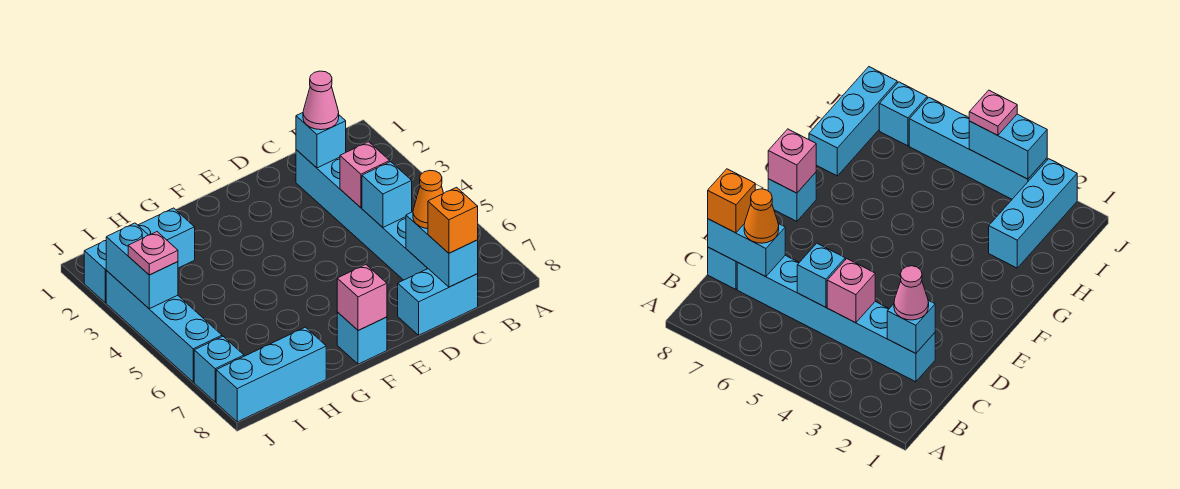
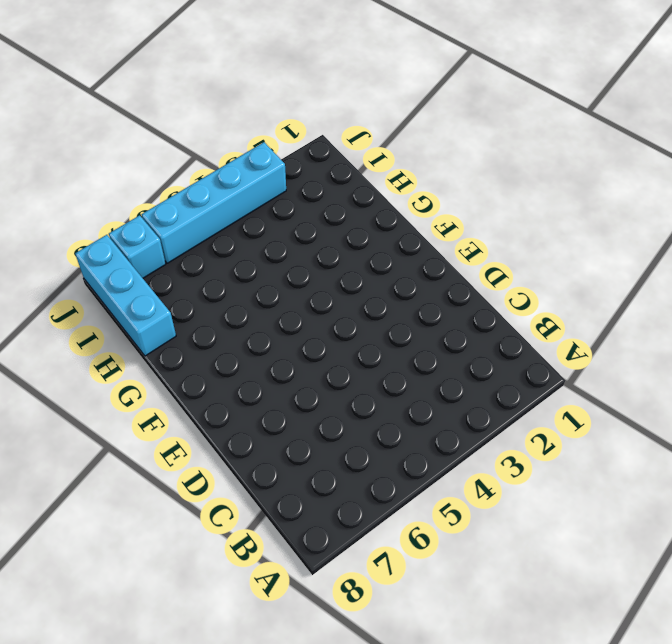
none -> cyan brick C2:C7 level 1
none -> cyan brick C8:D8 level 1
none -> cyan brick F8 level 1

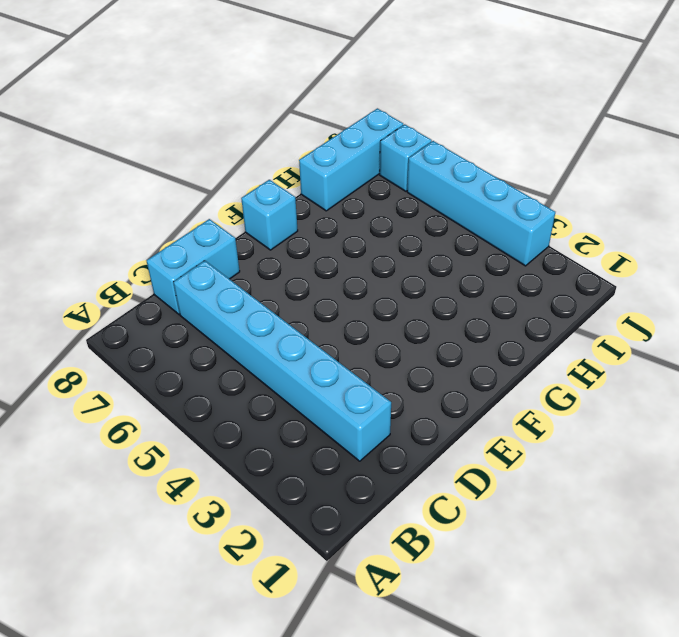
none -> cyan brick H2:J2 level 1
none -> cyan brick C2 level 2
none -> pink brick C4 level 2

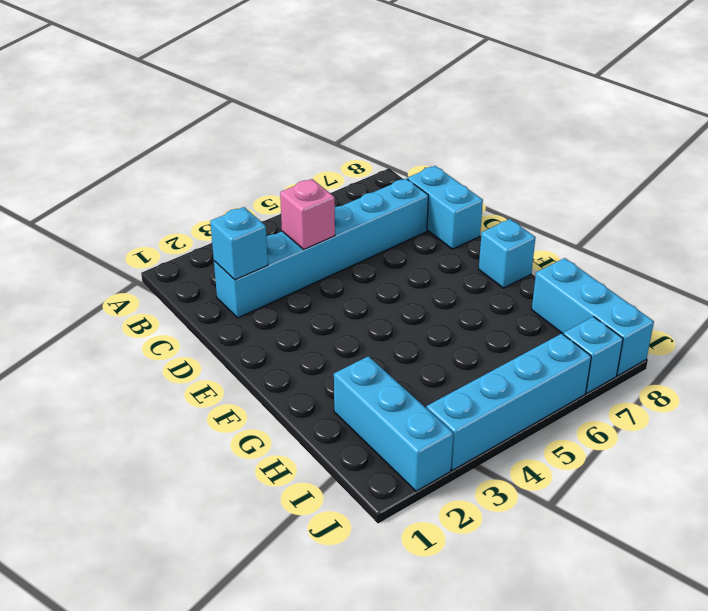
none -> cyan brick C5 level 2
none -> cyan brick C7:C8 level 2
none -> pink brick F8 level 2

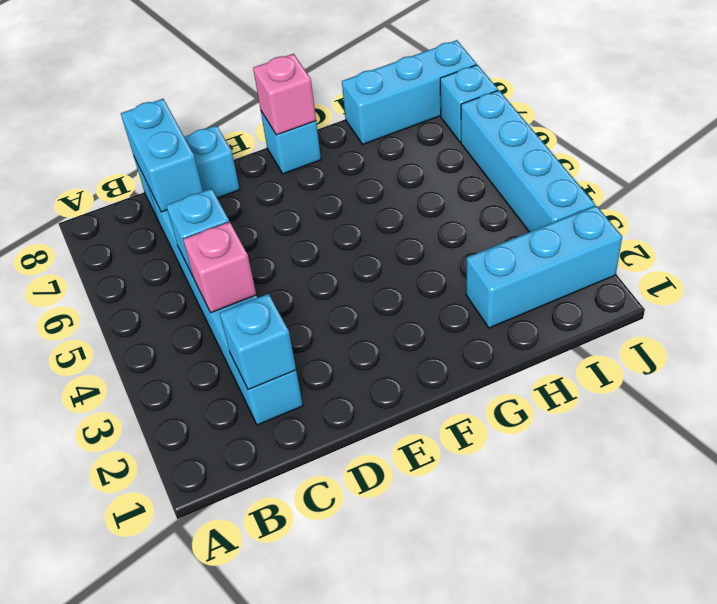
none -> cyan brick J3:J4 level 2
none -> pink cone C2 level 3
none -> orange cone C7 level 3

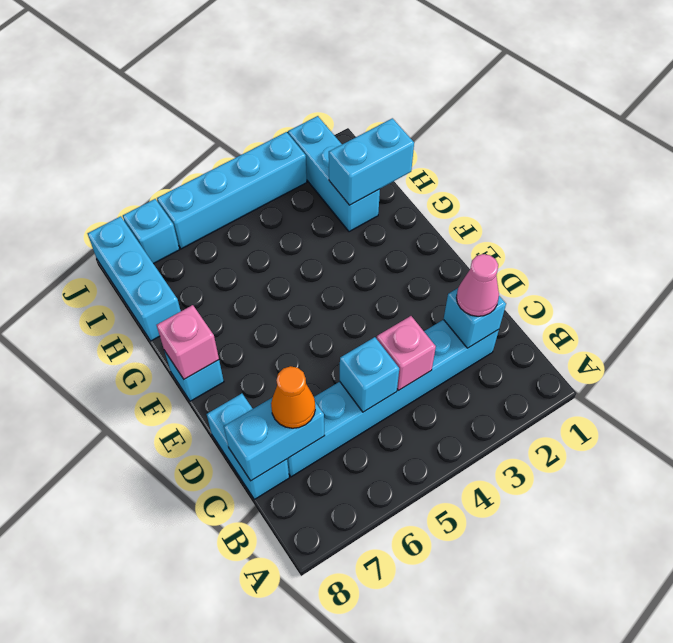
cyan brick H1:H2 level 2 -> cyan brick J3:J4 level 2
none -> orange brick C8 level 3
none -> pink plate J4 level 3

